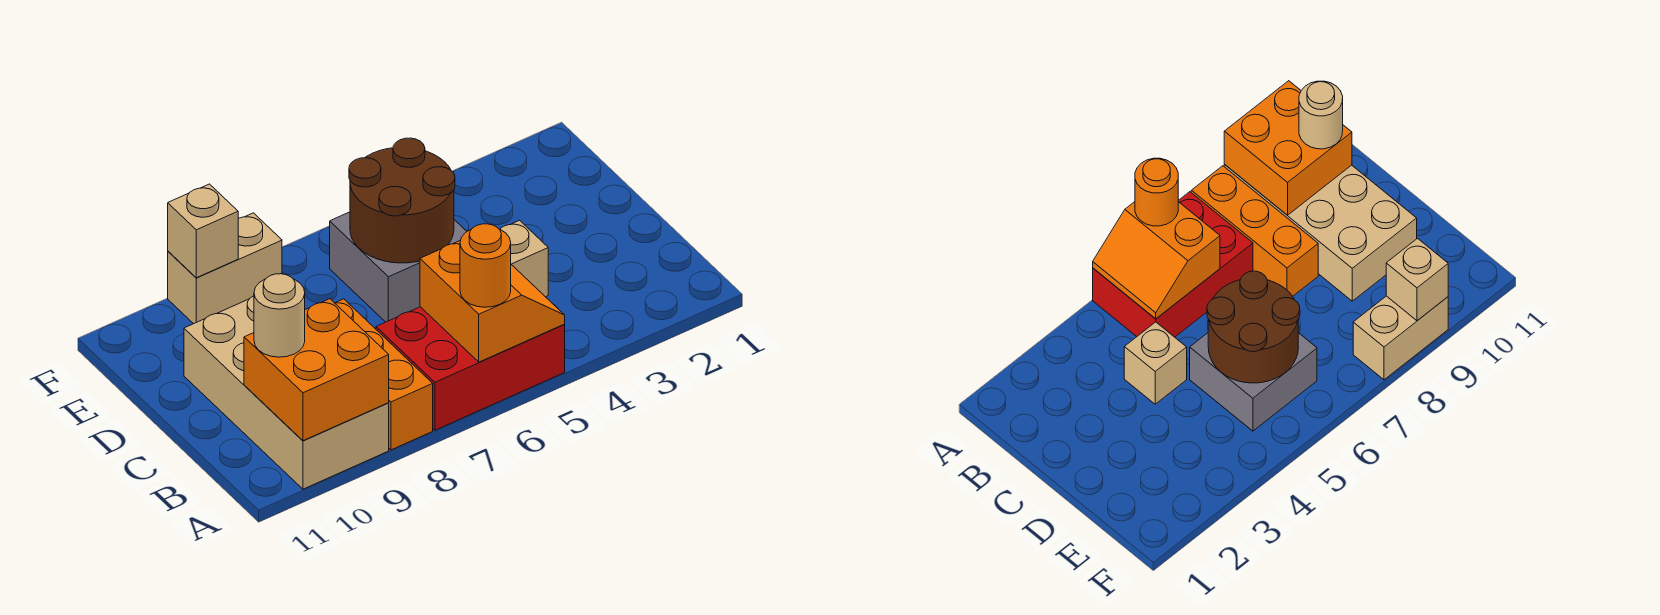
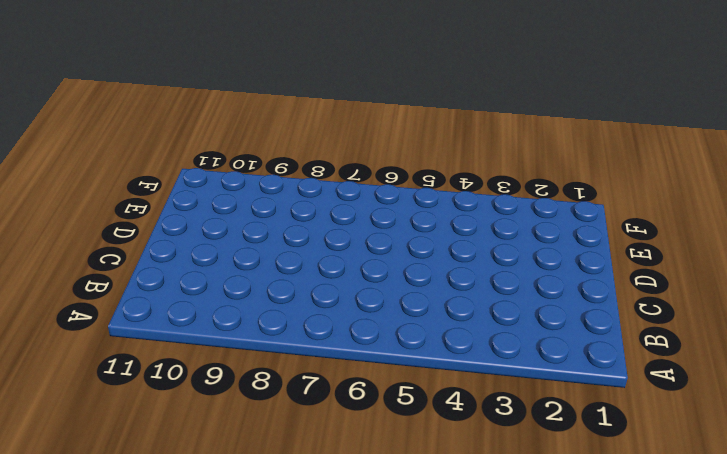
none -> red brick A5:B7 level 1
none -> orange brick A8:C8 level 1
none -> tan brick A9:D10 level 1

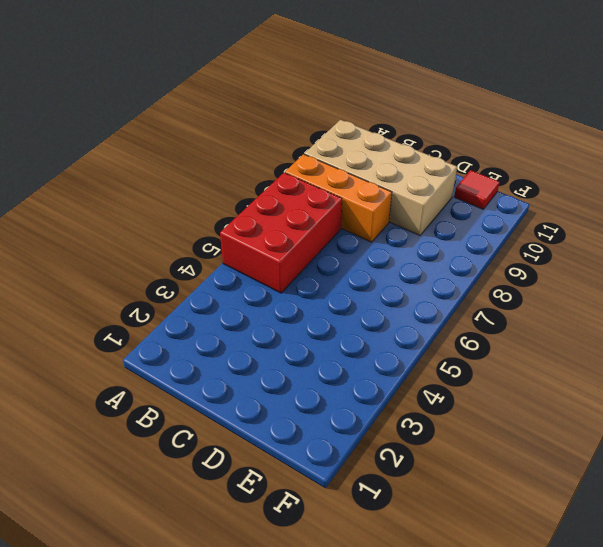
red tile E11 level 1 -> none
none -> tan brick C4 level 1
none -> grey brick D5:E6 level 1
none -> tan brick F8:F9 level 1

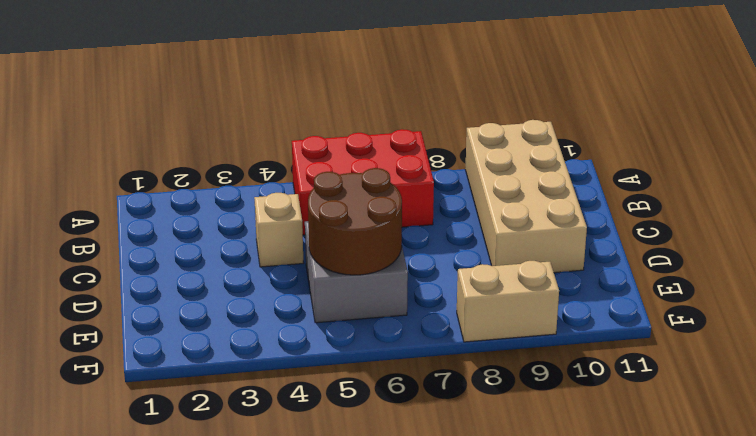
none -> orange brick A8:C8 level 1
none -> orange slope A5:B6 level 2 top 6
none -> orange brick A9:B10 level 2

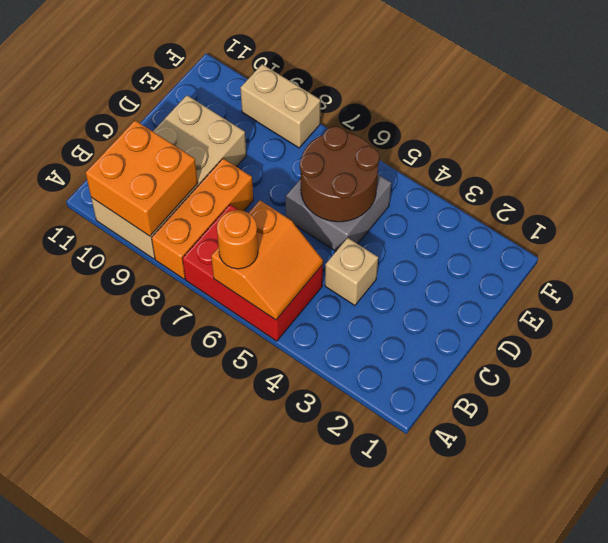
none -> tan brick F9 level 2
none -> tan round brick B10 level 3

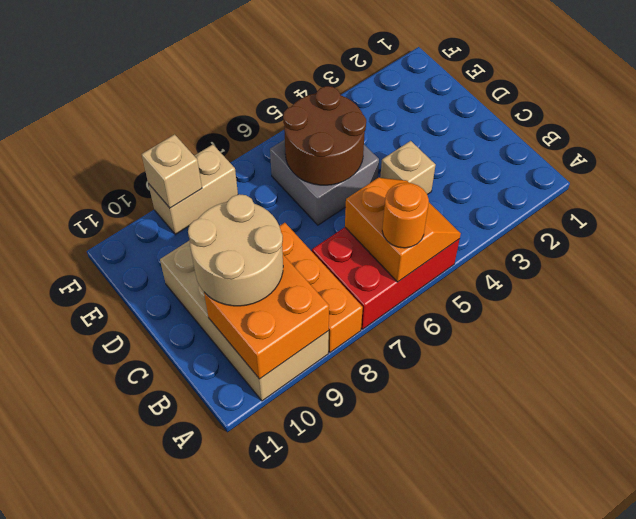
tan round brick B9:C10 level 3 -> tan round brick B10 level 3

